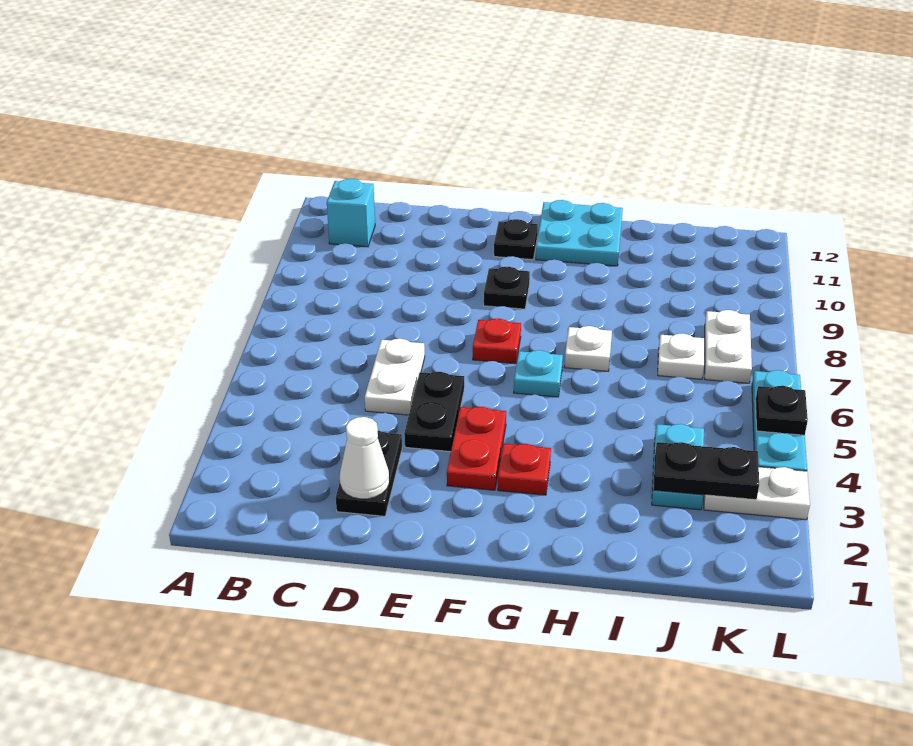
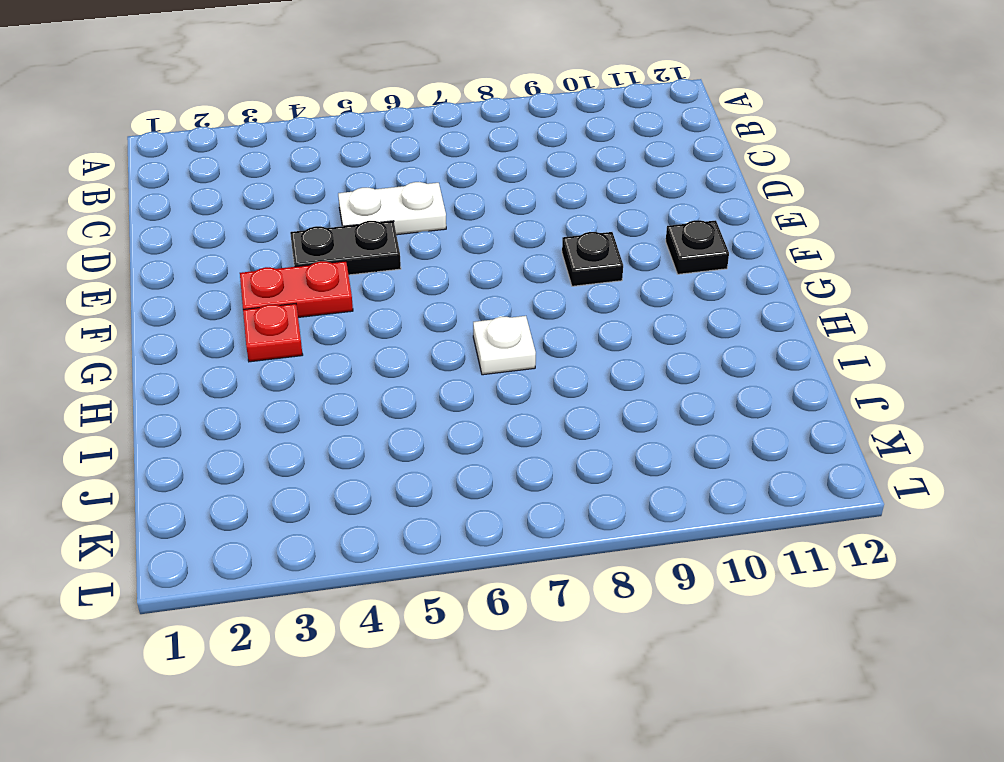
none -> cyan brick B11 level 1
none -> black plate D2:D3 level 1
none -> red plate F7 level 1

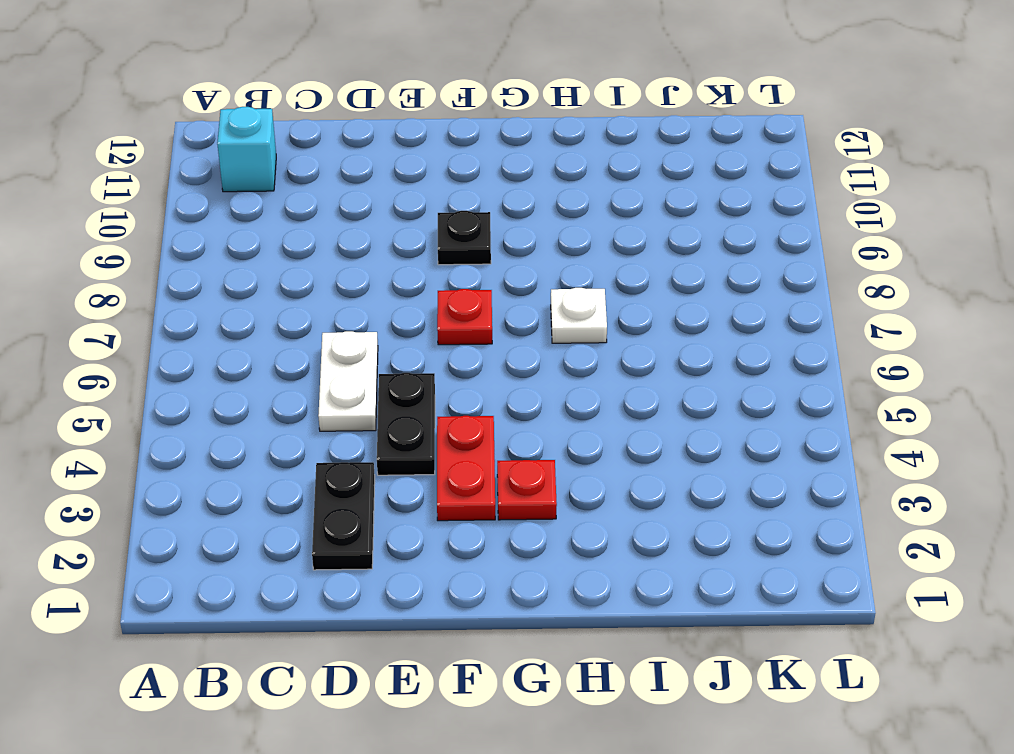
none -> black plate F11 level 1
none -> cyan plate G6 level 1
none -> cyan plate G11:H12 level 1

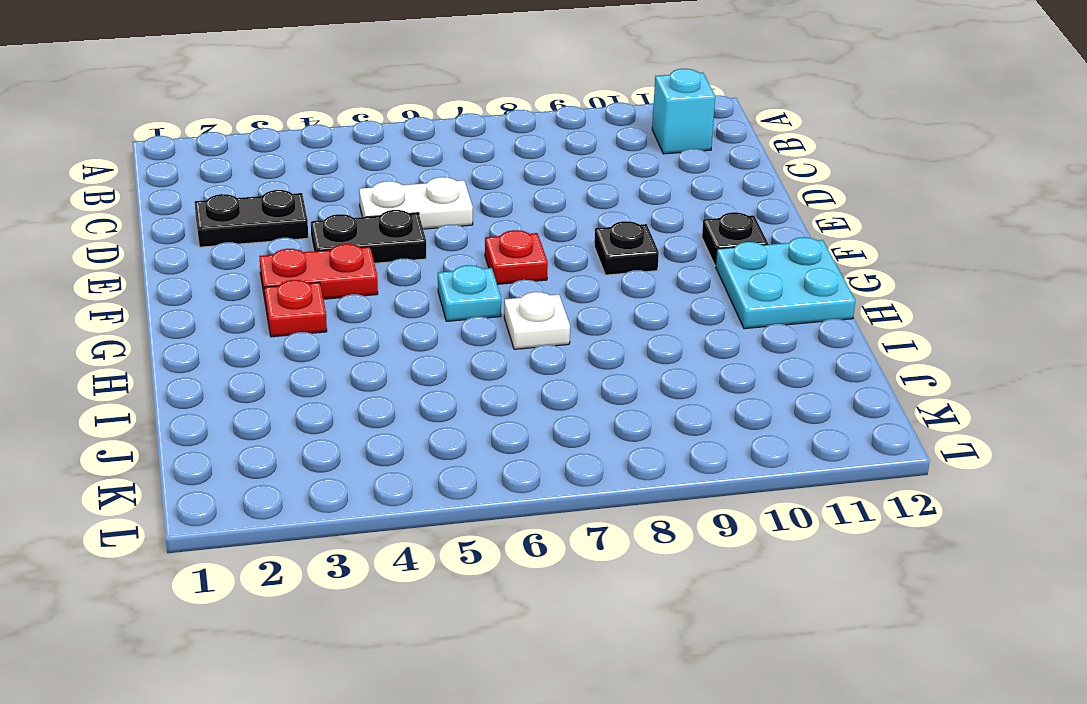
none -> cyan plate J3:J4 level 1
none -> white plate J7 level 1
none -> white plate K3:L3 level 1

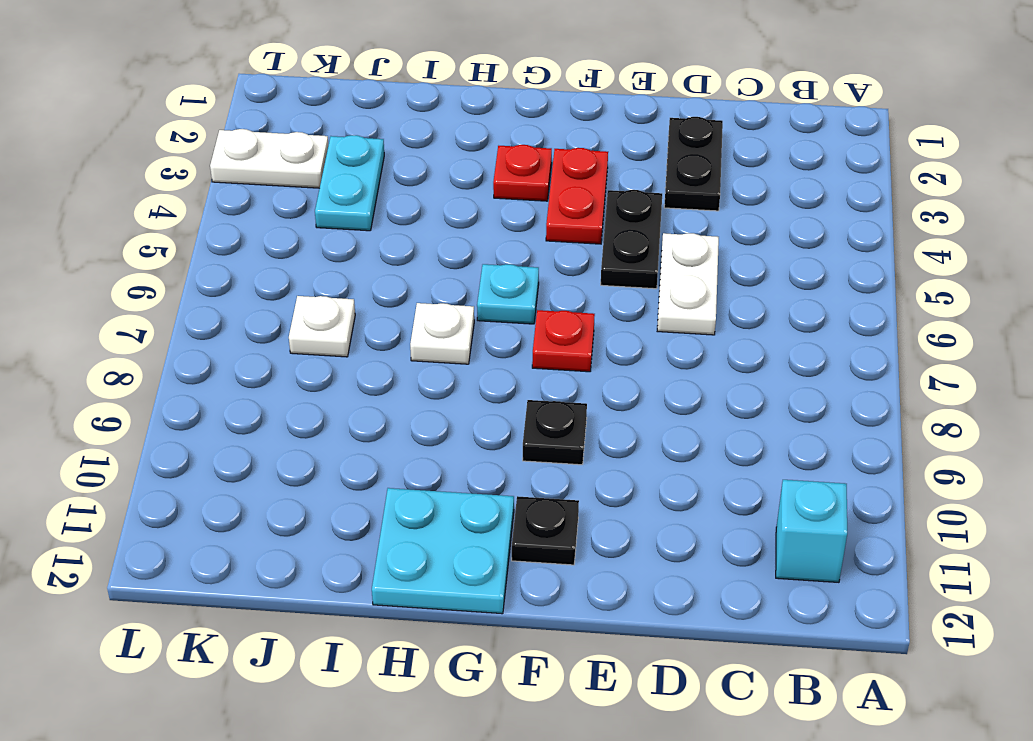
none -> white plate K7:K8 level 1
none -> cyan plate L4:L6 level 1
none -> white cone D2 level 2

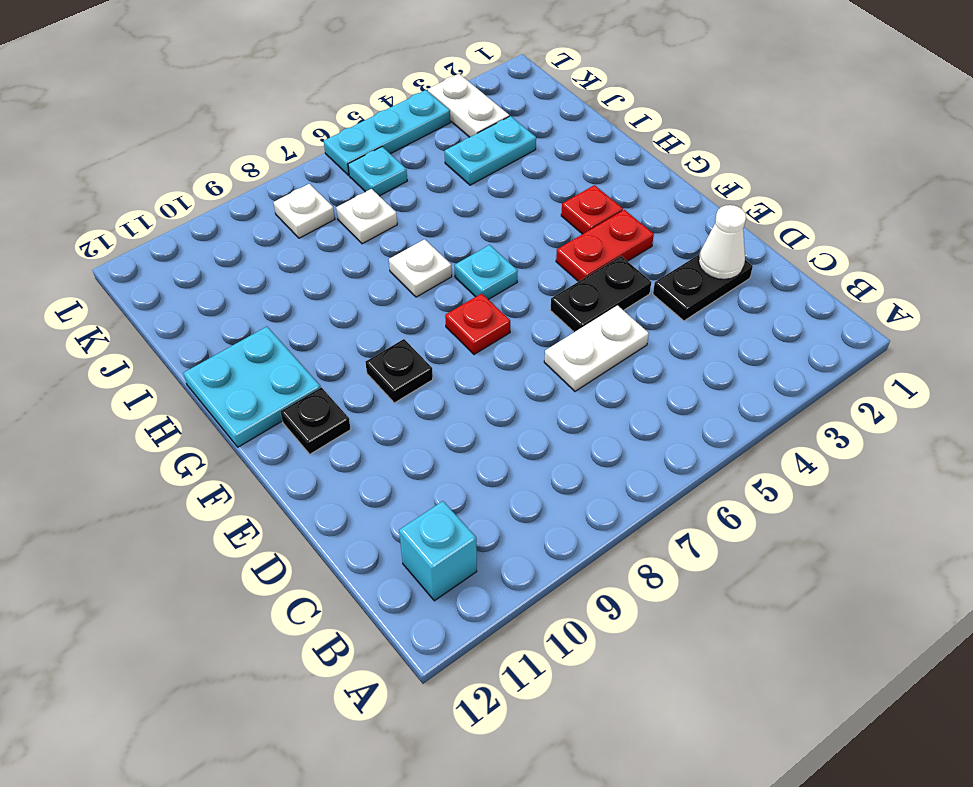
cyan plate K6 level 1 -> none
white plate K8 level 1 -> white plate K7:K8 level 1
none -> black plate J3:K3 level 2
none -> black plate L5 level 2

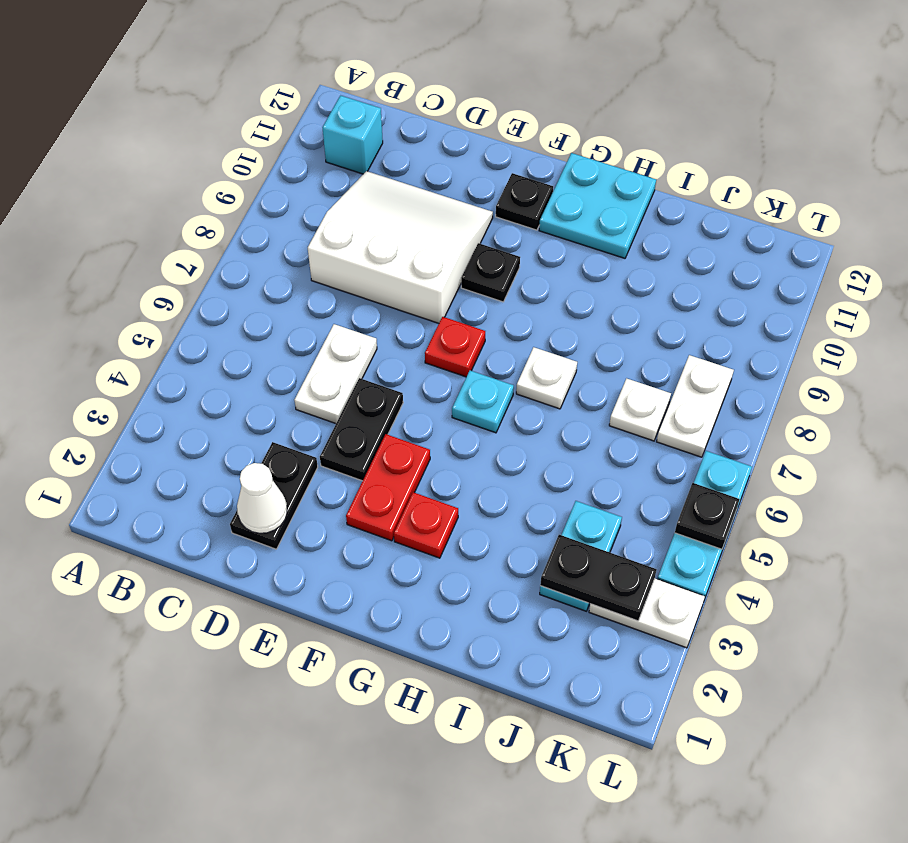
white slope C8:E10 level 1 top 8 -> none

